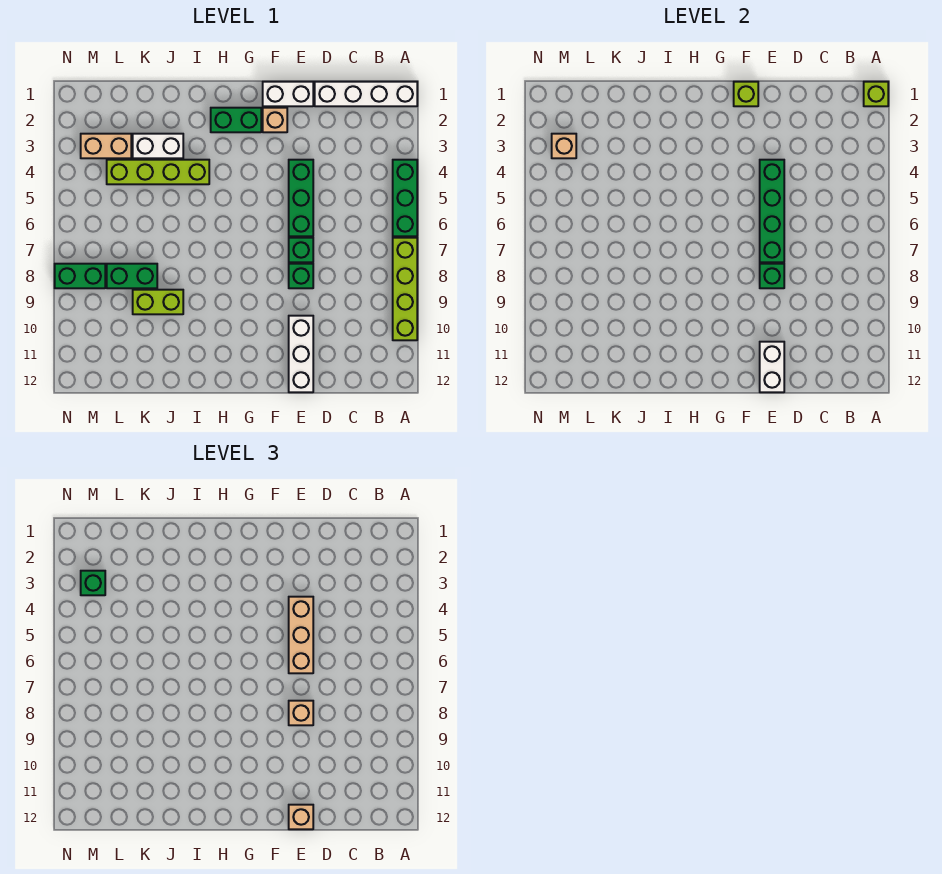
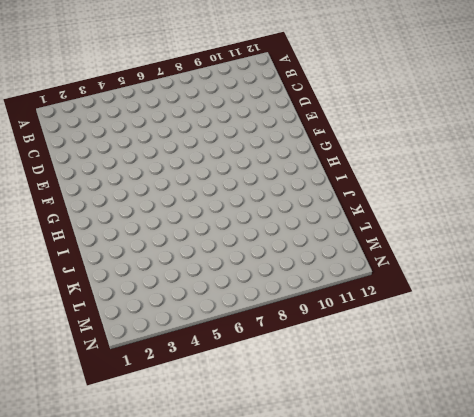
none -> white brick A1:D1 level 1
none -> green brick A4:A6 level 1
none -> lime brick A7:A10 level 1

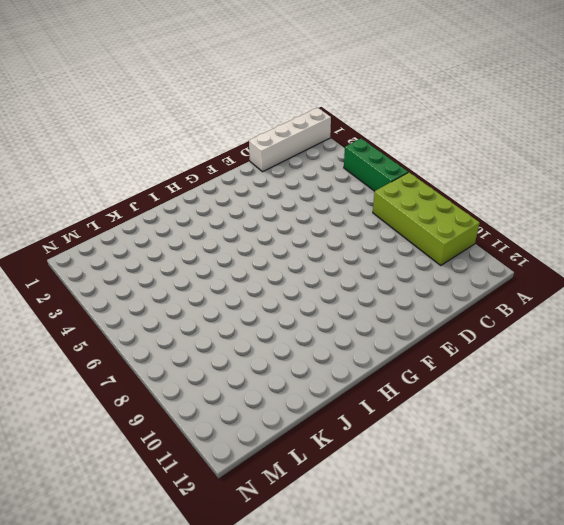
lime brick A7:B10 level 1 -> lime brick A7:A10 level 1
none -> white brick E1:F1 level 1
none -> green brick E4:E6 level 1
none -> green brick E7 level 1

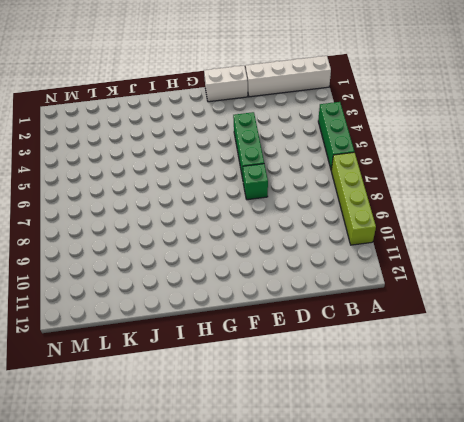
none -> green brick E8 level 1
none -> white brick E10:E12 level 1
none -> tan brick F2 level 1

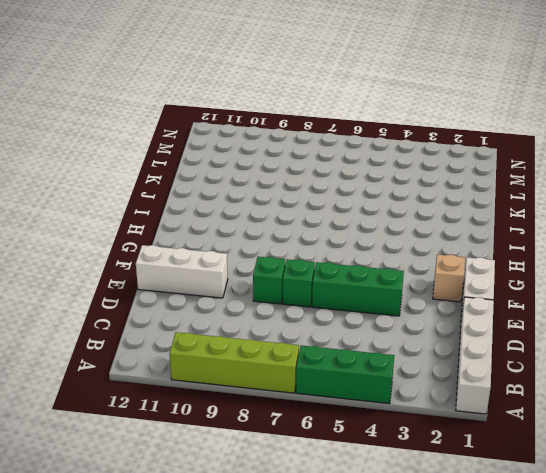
none -> green brick G2:H2 level 1
none -> lime brick I4:L4 level 1
none -> white brick J3:K3 level 1

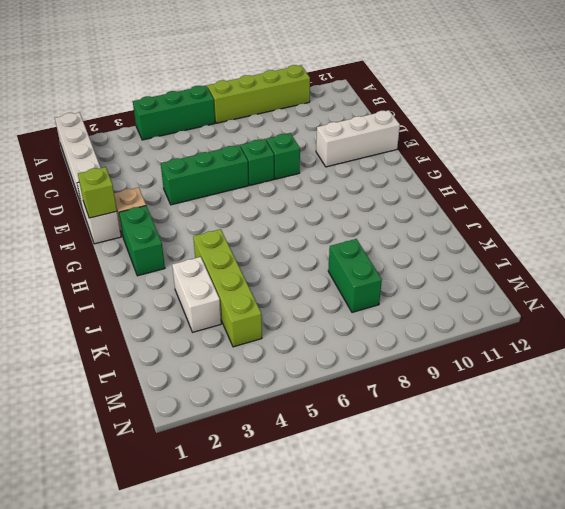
none -> lime brick J9:K9 level 1
none -> tan brick L3:M3 level 1
none -> green brick M8:N8 level 1

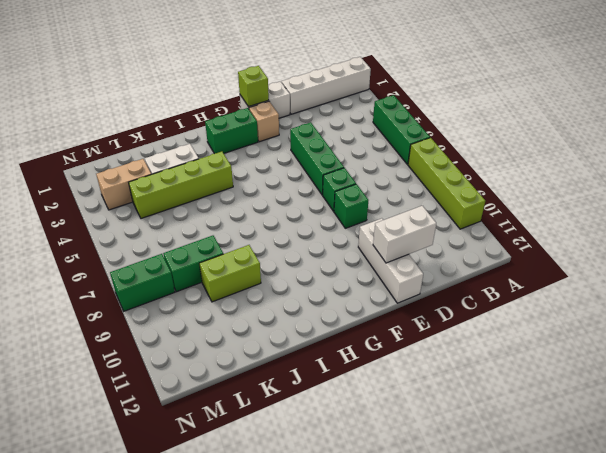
white brick D11:E11 level 2 -> white brick E11:E12 level 2
none -> lime brick A1 level 2
none -> green brick E4:E7 level 2
none -> green brick E8 level 2

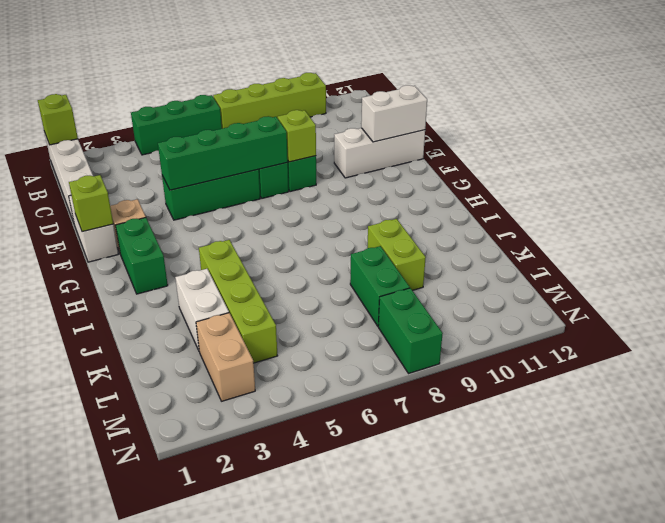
lime brick E8 level 2 -> green brick E8 level 2
none -> tan brick M3 level 2
none -> tan brick E4:E6 level 3
none -> tan brick E8 level 3

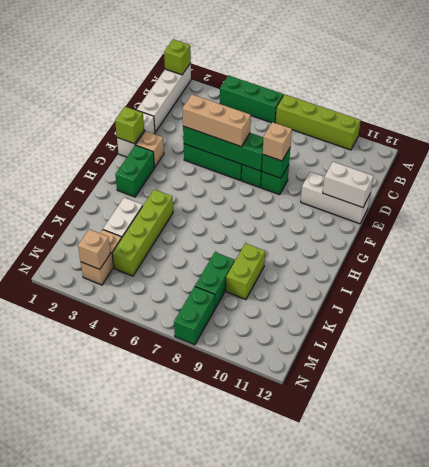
none -> tan brick E12 level 3
none -> green brick M3 level 3

